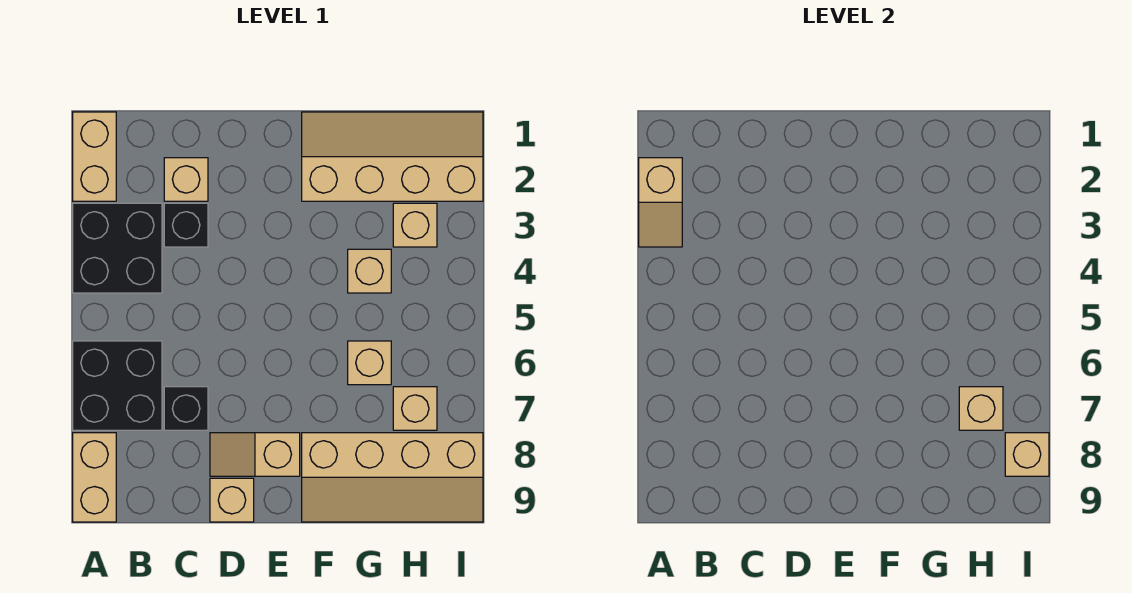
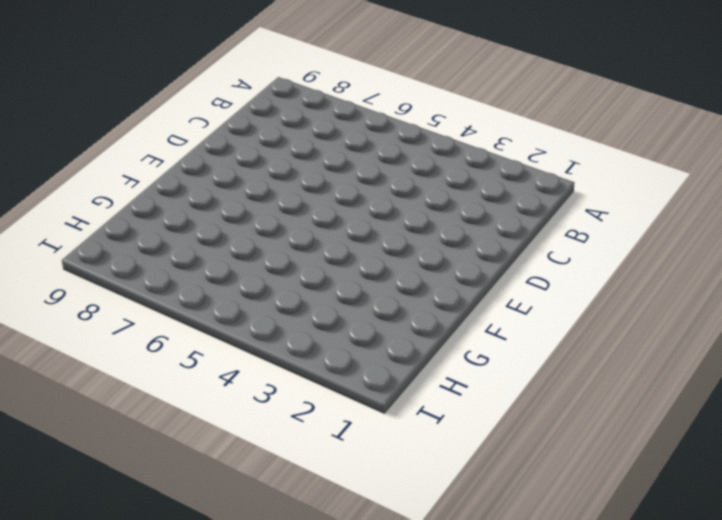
none -> tan brick A1:A2 level 1
none -> black brick A3:B4 level 1
none -> black brick A6:B7 level 1

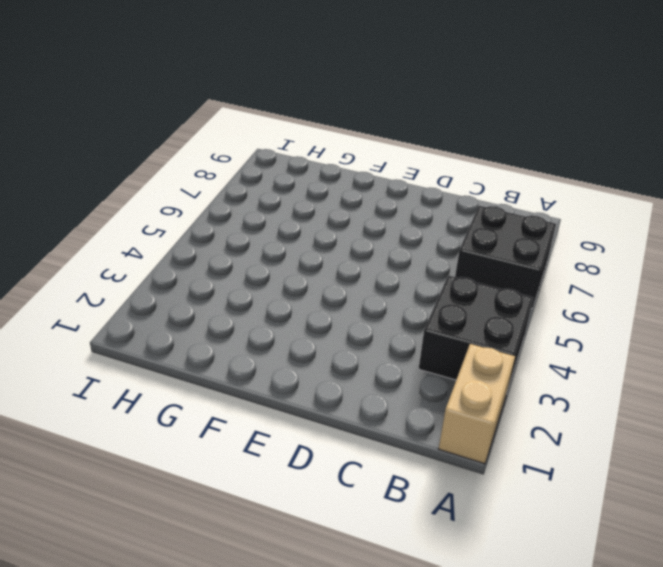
none -> tan brick A8:A9 level 1
none -> tan brick C2 level 1
none -> black brick C3 level 1

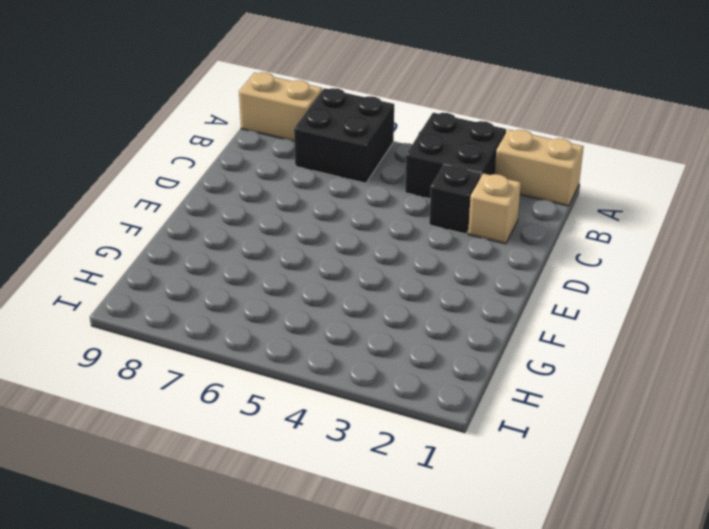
none -> black brick C7 level 1
none -> tan slope D8:E8 level 1 top E
none -> tan brick D9 level 1

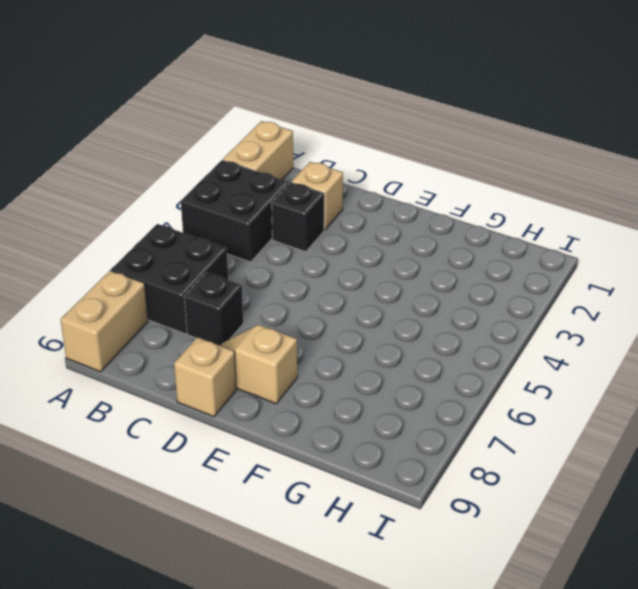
none -> tan slope F1:I2 level 1 top 2
none -> tan slope F8:I9 level 1 top 8
none -> tan brick G4 level 1

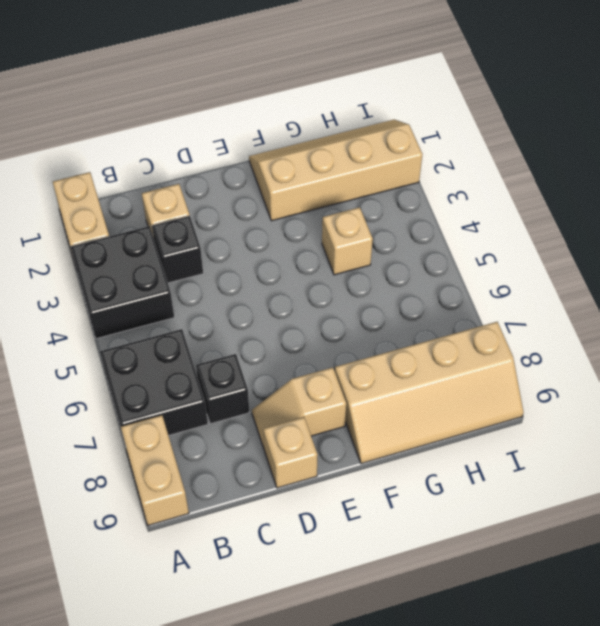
none -> tan brick G6 level 1
none -> tan brick H3 level 1
none -> tan brick H7 level 1

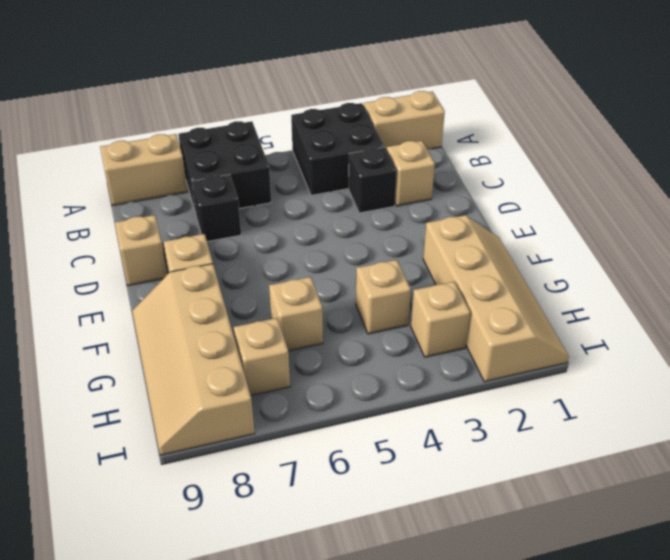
none -> tan slope A2:A3 level 2 top 2
none -> tan brick H7 level 2
none -> tan brick I8 level 2

